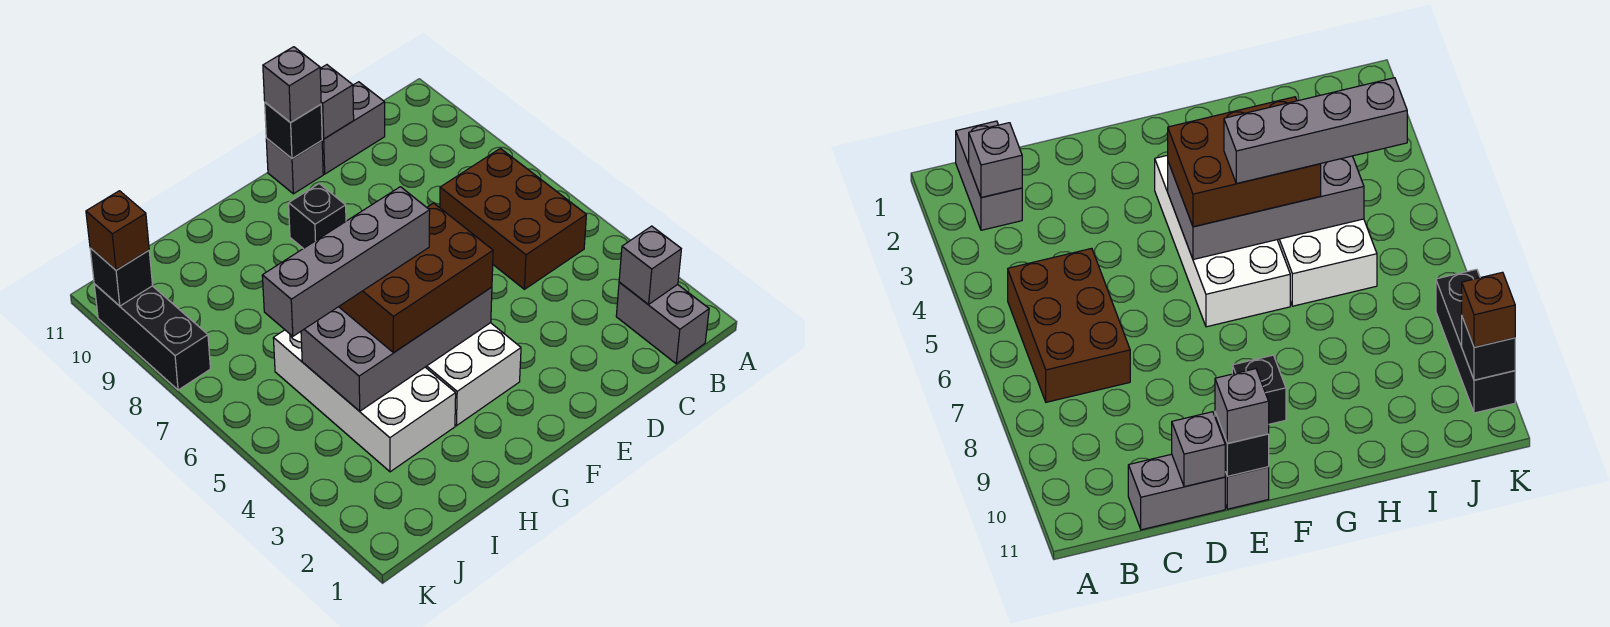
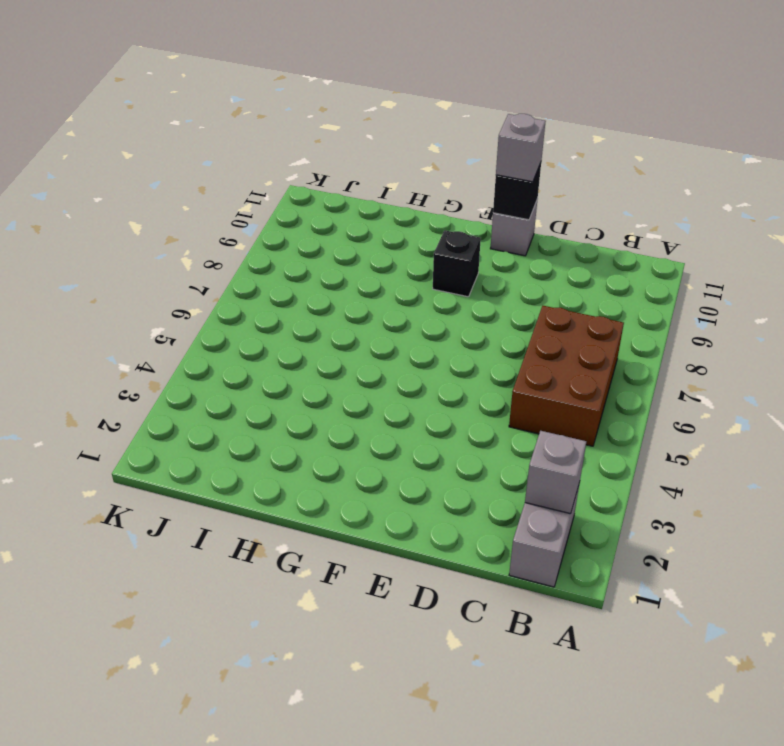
none -> grey brick C11:D11 level 1
none -> white brick F3:G6 level 1
none -> white brick H3:I6 level 1

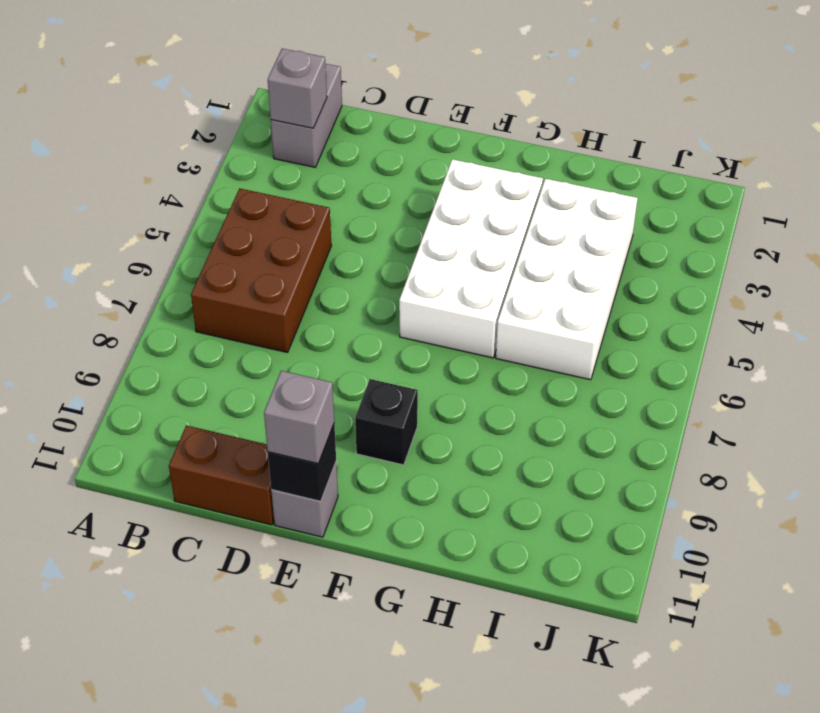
brown brick C11:D11 level 1 -> grey brick C11:D11 level 1
none -> black brick K8:K10 level 1
none -> grey brick D11 level 2
none -> grey brick F4:I5 level 2

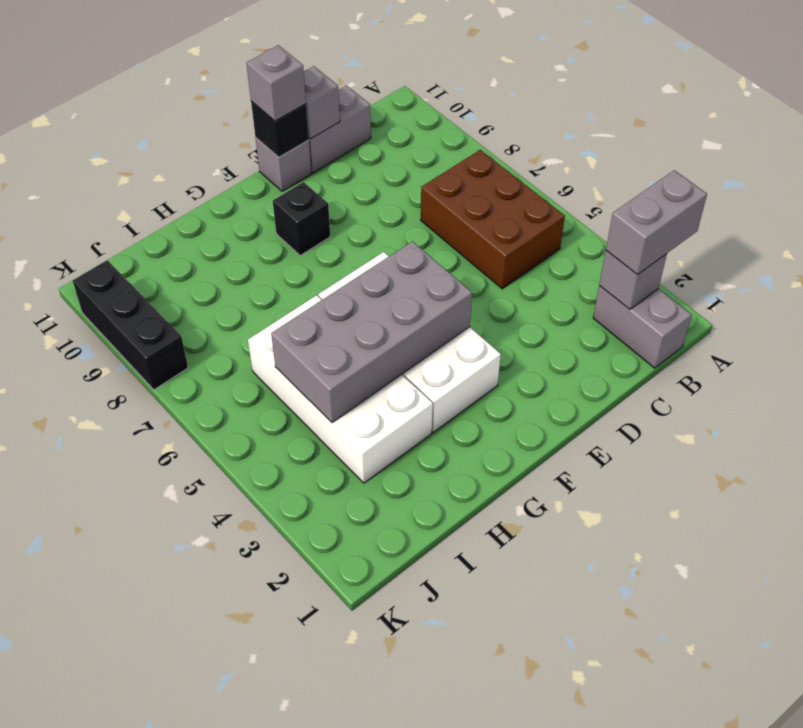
grey brick A2:B2 level 3 -> none
none -> black brick K10 level 2
none -> brown brick F4:H5 level 3
none -> brown brick K10 level 3

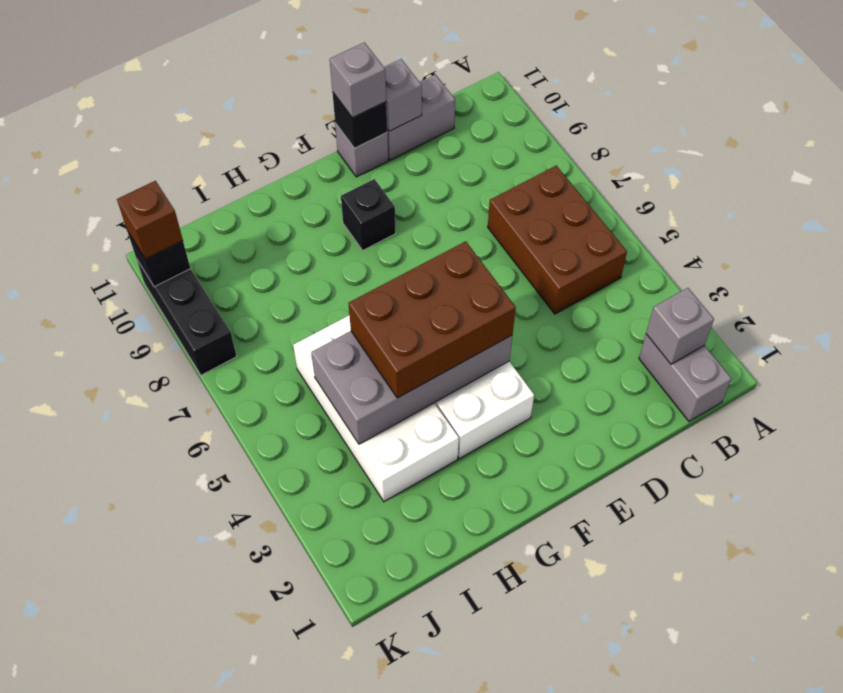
none -> grey brick G5:J5 level 4

